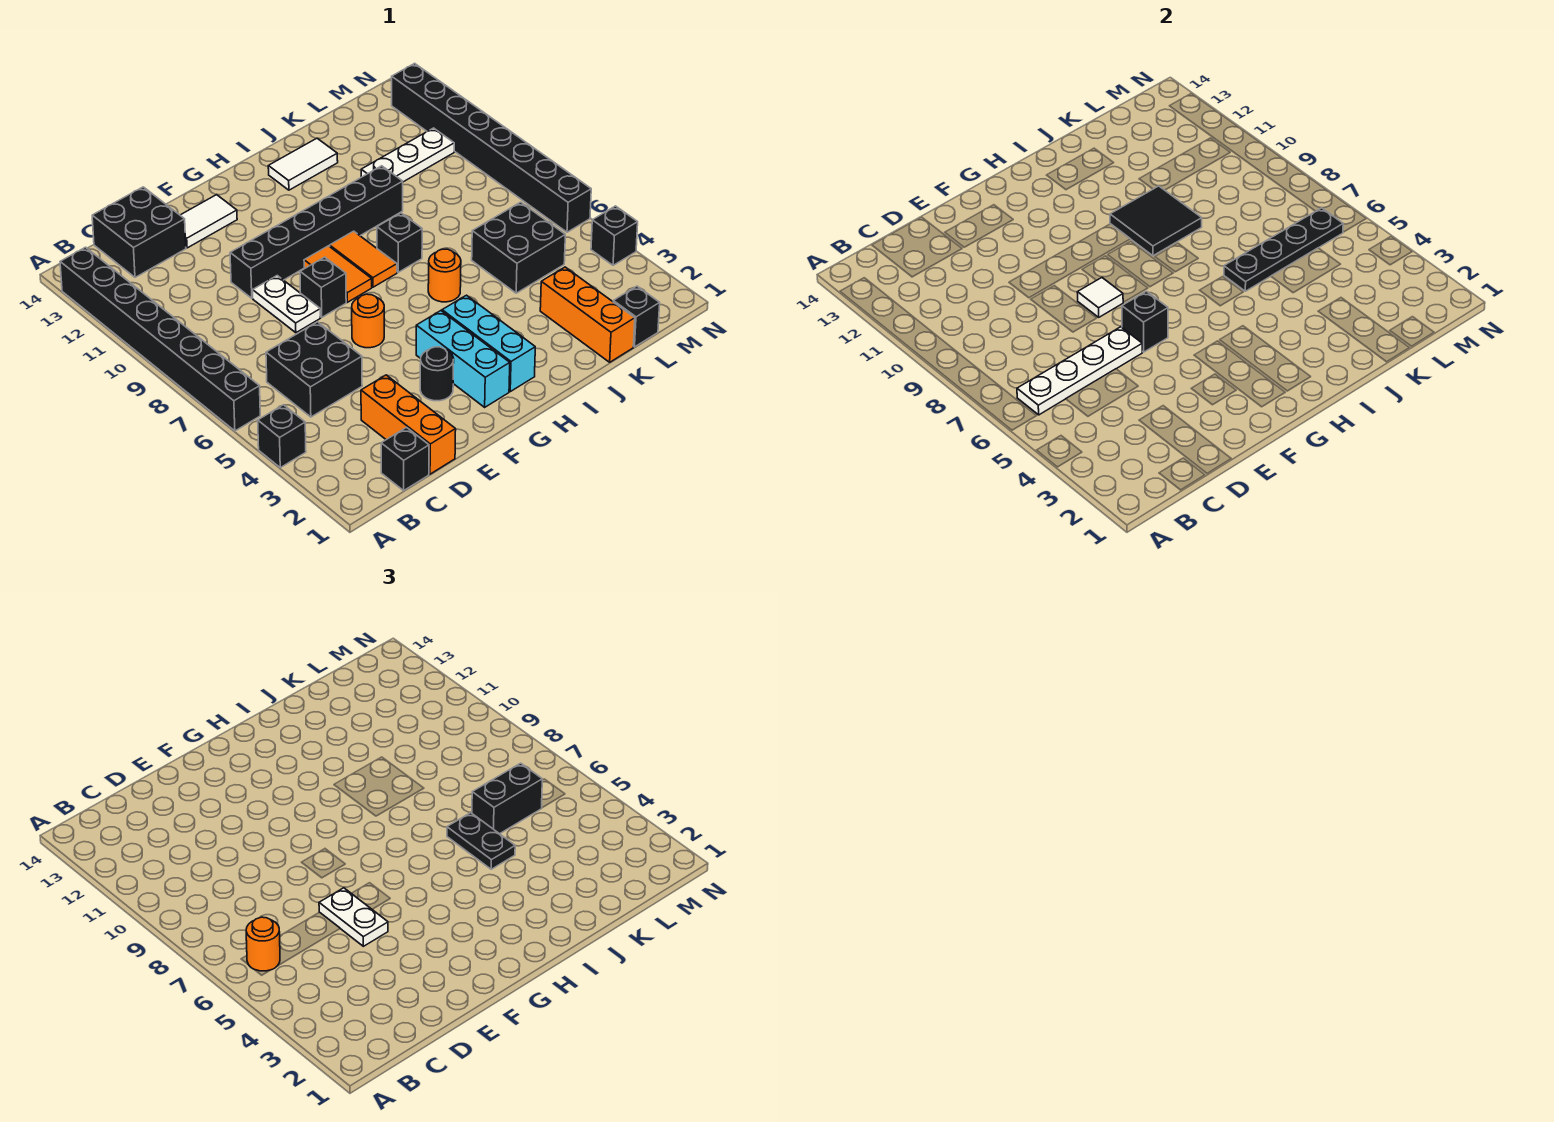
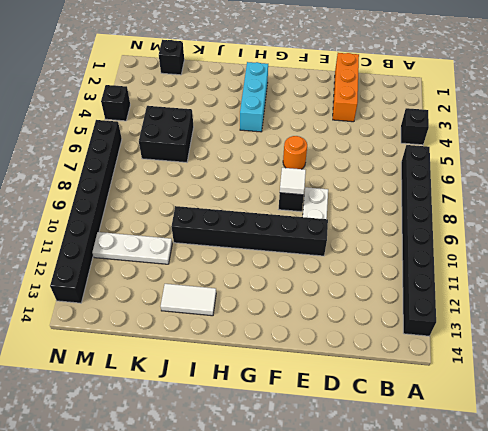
none -> black brick C1 level 1
none -> black brick C5:D6 level 1
none -> black brick C13:D14 level 1
none -> white tile E13:F13 level 1

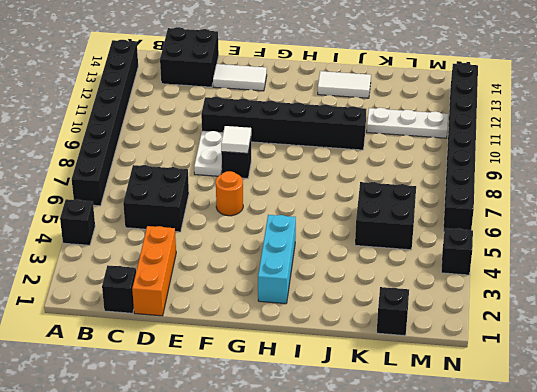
none -> black round brick F3 level 1
none -> cyan brick G2:G4 level 1
none -> orange tile G8:G9 level 1
none -> orange tile H8:H9 level 1

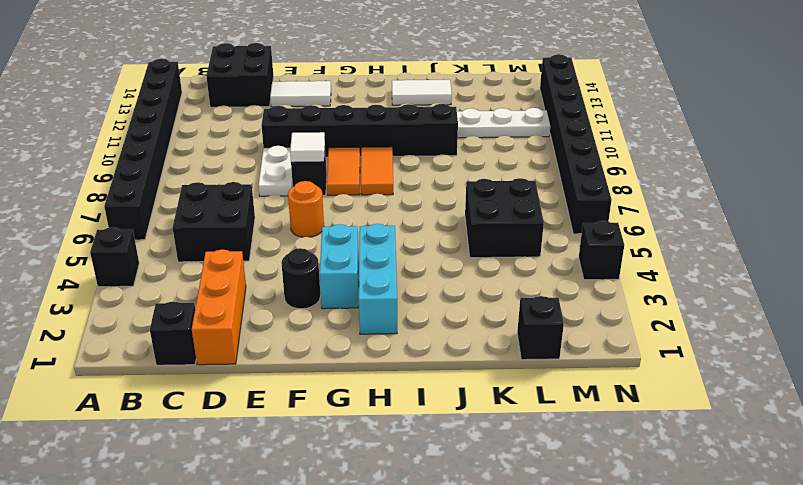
cyan brick G3:G4 level 1 -> cyan brick G2:G4 level 1
none -> orange round brick I6 level 1
none -> black brick I8 level 1
none -> orange brick K1:K3 level 1
none -> white plate B6:E6 level 2

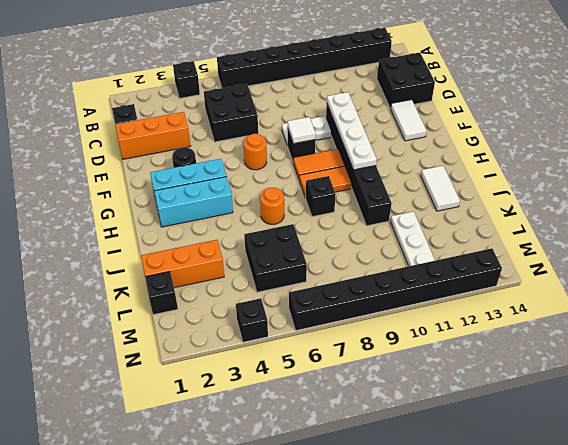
white plate E10:H10 level 2 -> white plate B6:E6 level 2
none -> black brick F6 level 2
none -> black tile I9:J10 level 2
none -> black plate J6:M6 level 2
none -> orange round brick B6 level 3

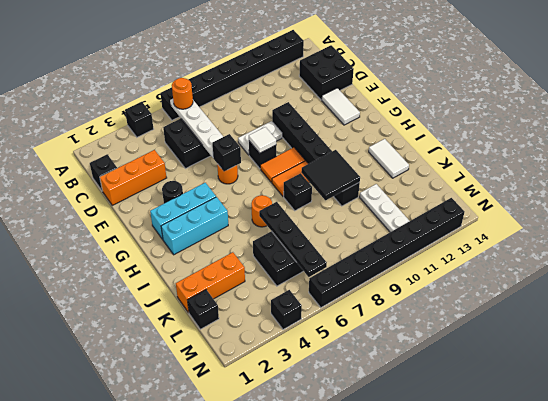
none -> white plate E5:E6 level 3
none -> black plate J5:J6 level 3
none -> black brick K6:L6 level 3

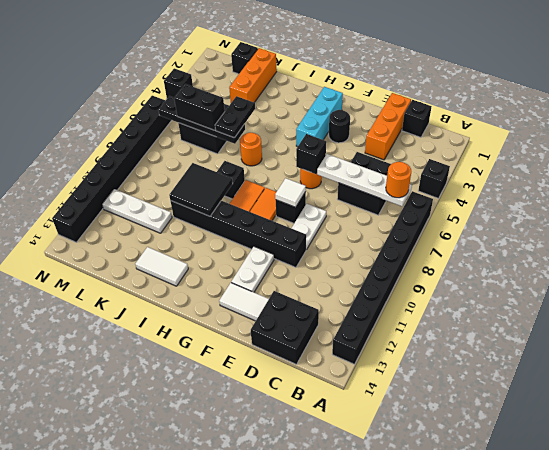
white plate F11:F12 level 1 -> white plate E5:E6 level 3
none -> cyan brick H2:H4 level 1

